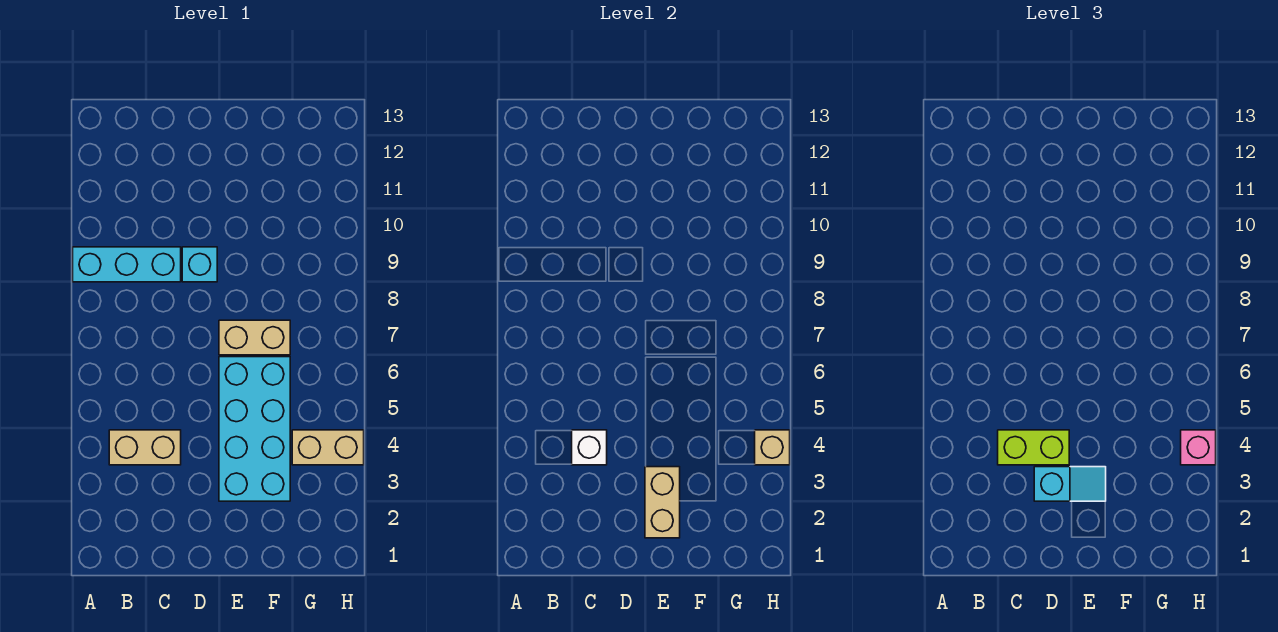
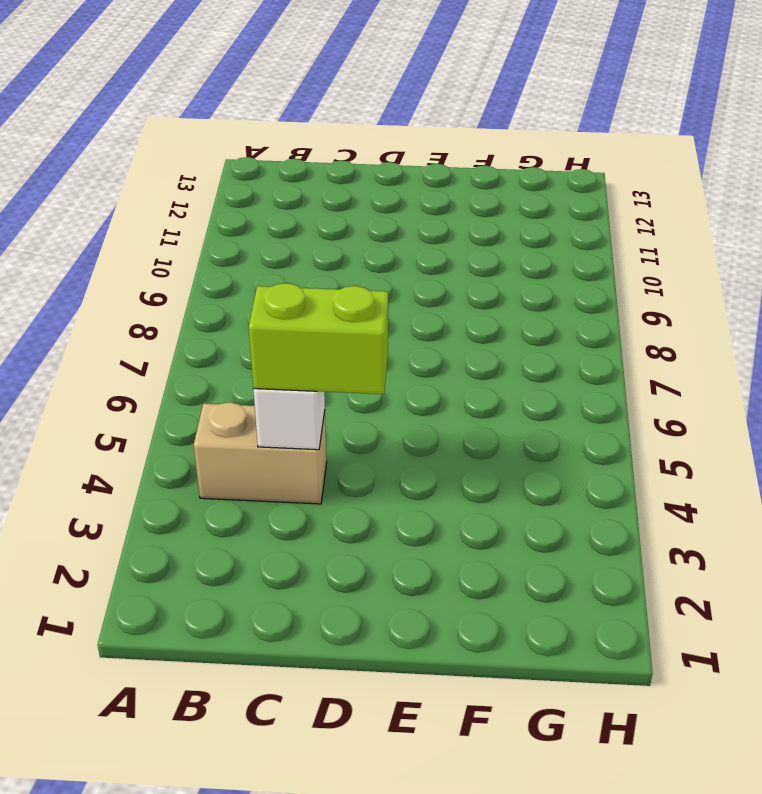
none -> cyan brick A9:C9 level 1
none -> cyan brick D9 level 1
none -> cyan brick E3:F6 level 1

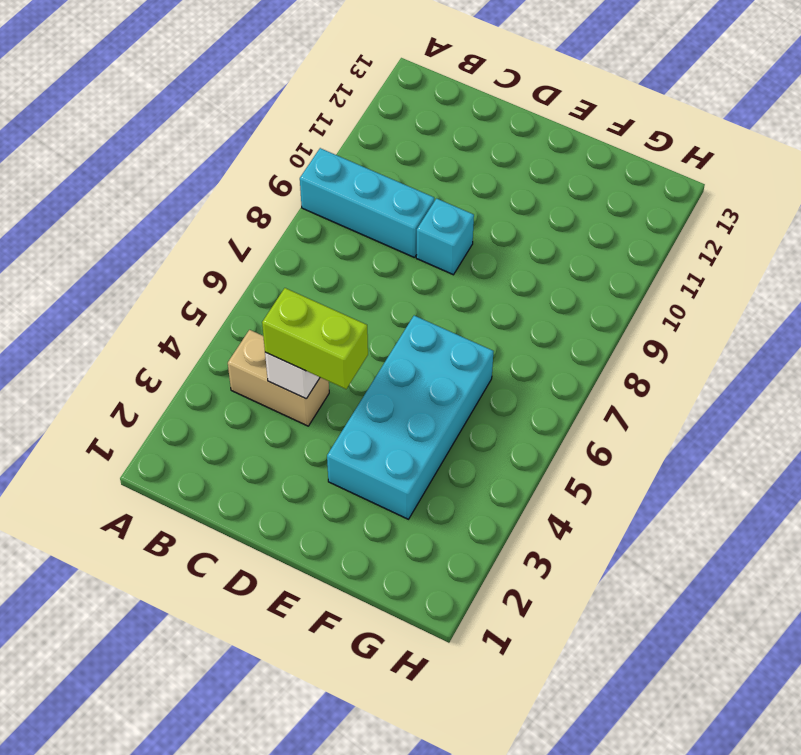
none -> tan brick E7:F7 level 1
none -> tan brick G4:H4 level 1
none -> tan brick E2:E3 level 2

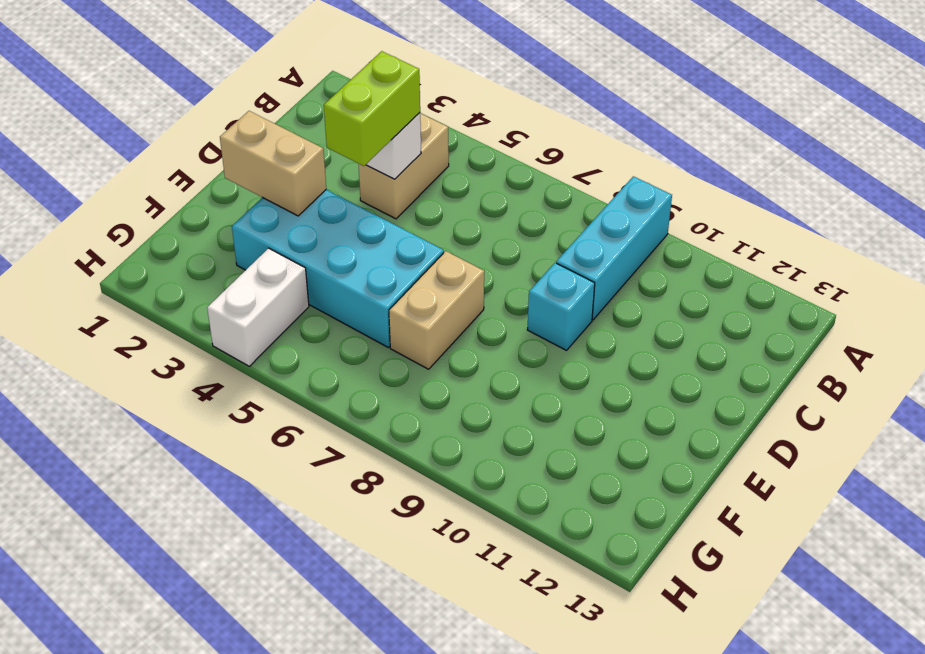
white brick G4:H4 level 1 -> tan brick G4:H4 level 1
none -> tan brick H4 level 2
none -> cyan slope D3:E3 level 3 top D
none -> pink brick H4 level 3

